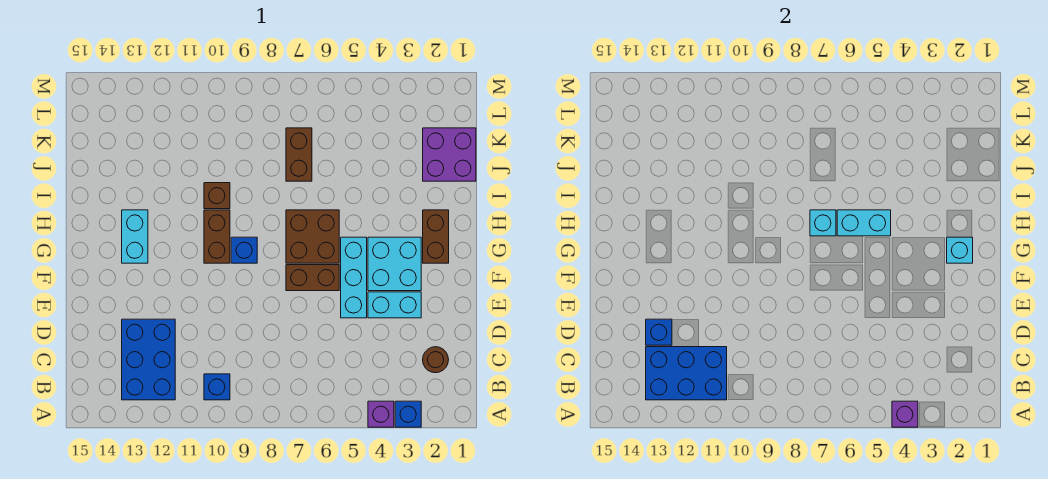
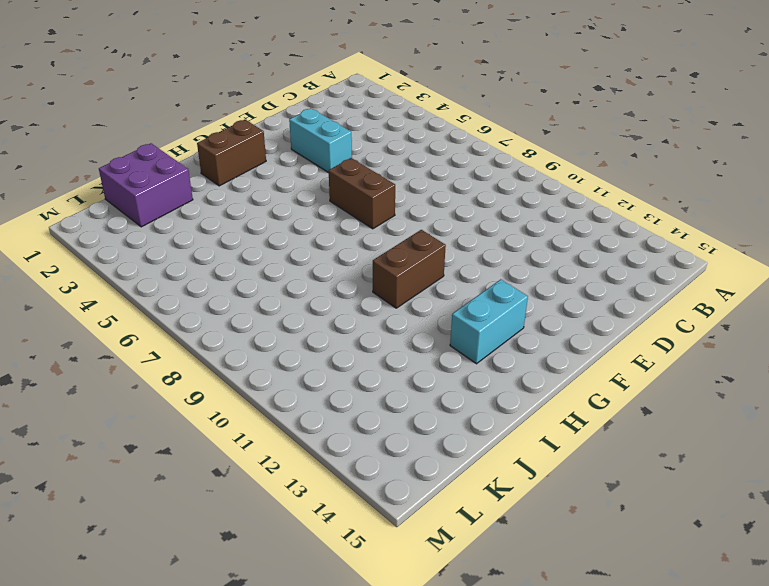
none -> blue brick A3 level 1
none -> purple brick A4 level 1
none -> blue brick B10 level 1

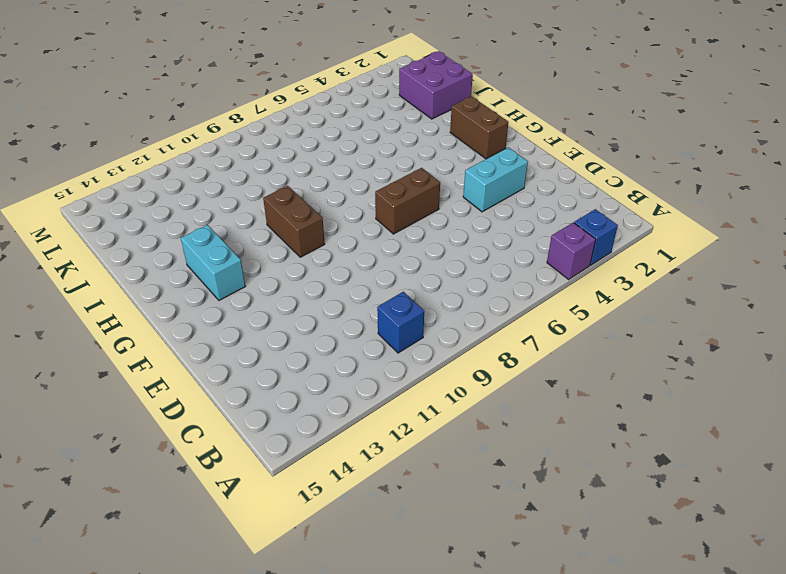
none -> blue brick B12:D13 level 1
none -> brown round brick C2 level 1
none -> cyan brick E5:G5 level 1

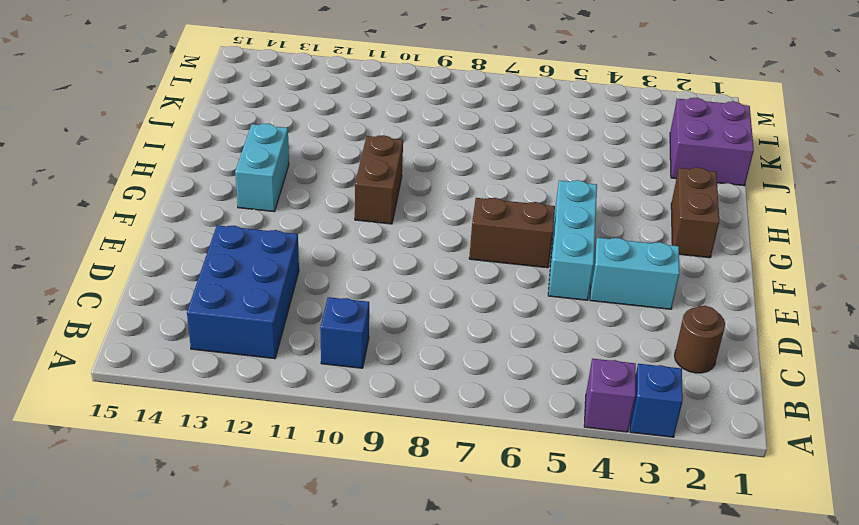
none -> cyan brick F3:G4 level 1
none -> brown brick G6:H7 level 1
none -> blue brick G9 level 1

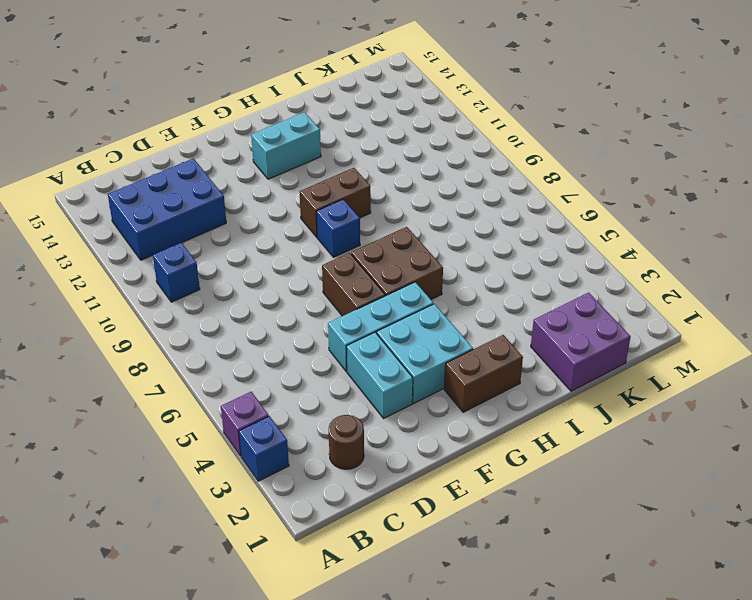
none -> brown brick I10 level 1
none -> brown brick J7:K7 level 1
none -> purple brick A4 level 2

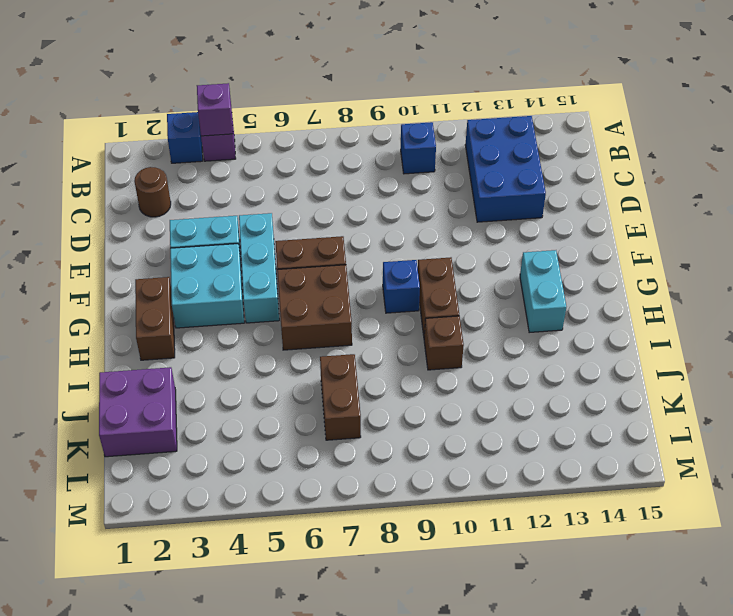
none -> blue brick B11:C13 level 2
none -> blue brick D13 level 2
none -> cyan brick G2 level 2

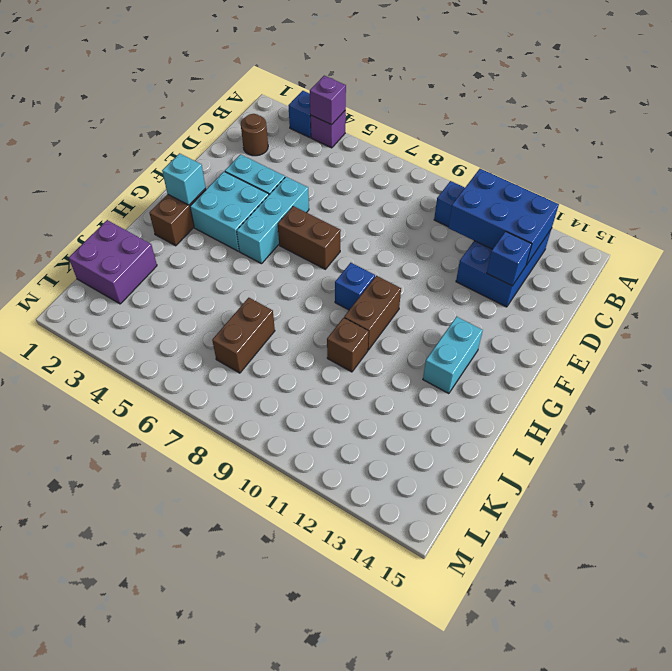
none -> brown brick G6:H7 level 1
none -> cyan brick H5:H6 level 2
none -> cyan brick H7 level 2

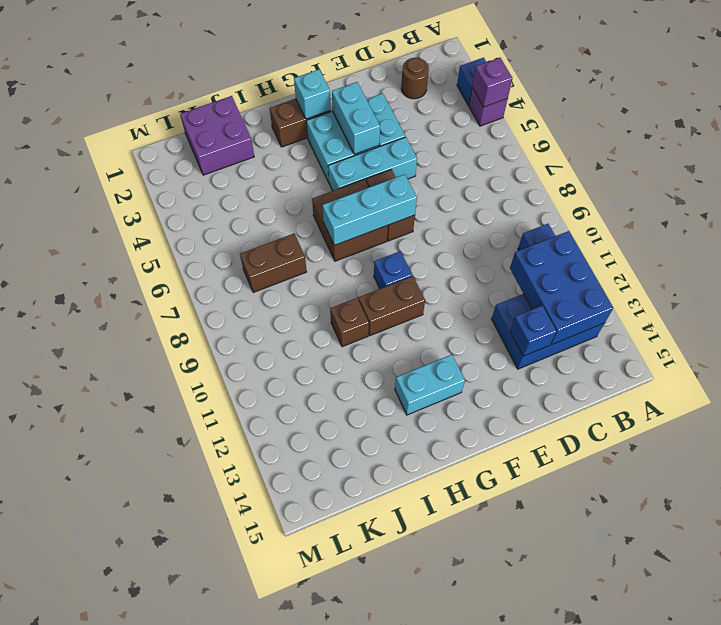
cyan brick F3:F4 level 2 -> cyan brick H5:H6 level 2
cyan brick F7:H7 level 2 -> cyan brick H7 level 2

